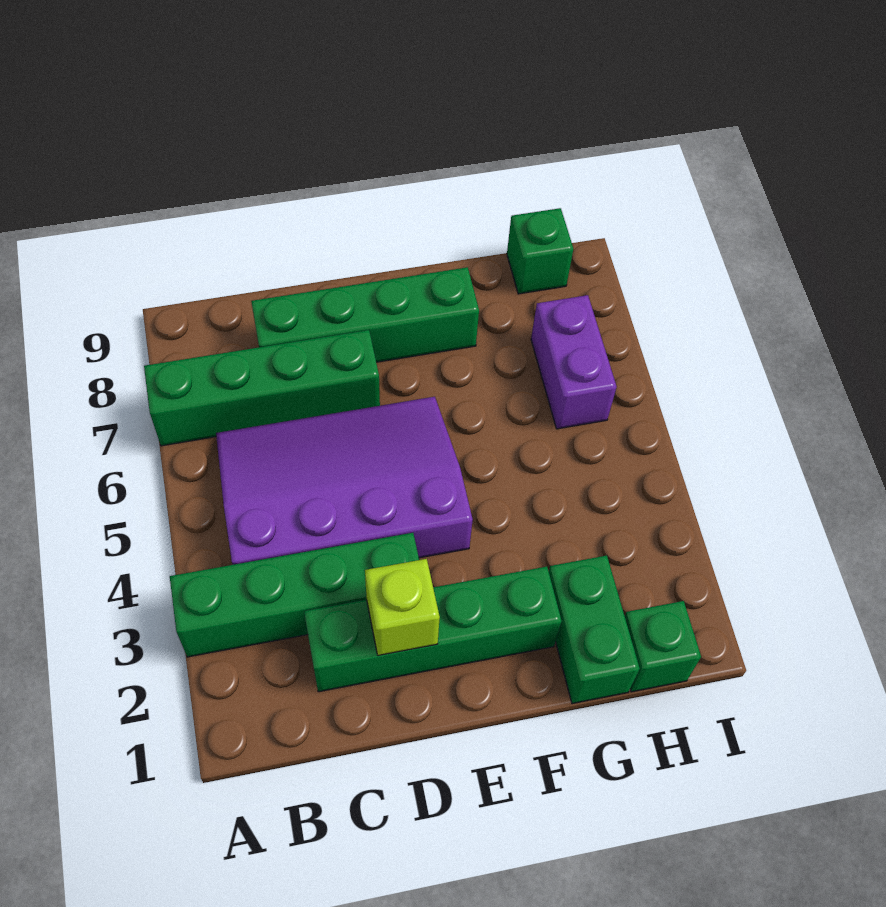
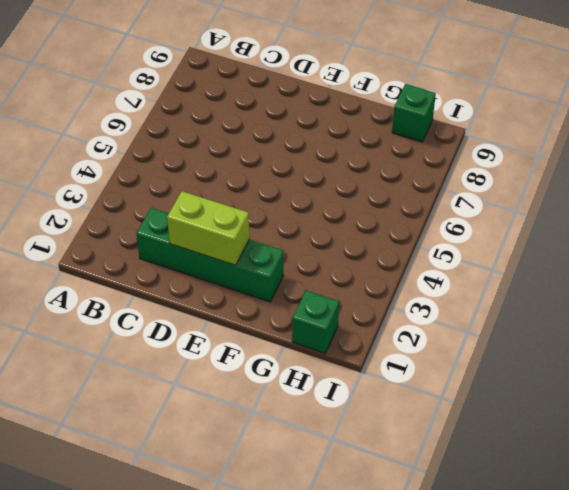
lime brick D2:E2 level 2 -> lime brick D2 level 2
none -> green brick A3:D3 level 1
none -> green brick A7:D7 level 1

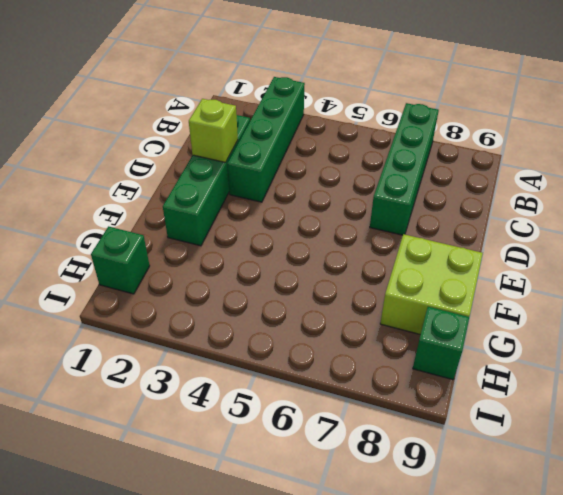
lime brick F8:G9 level 1 -> green brick C8:F8 level 1
none -> purple slope B4:E6 level 1 top 4
none -> green brick G1:G2 level 1

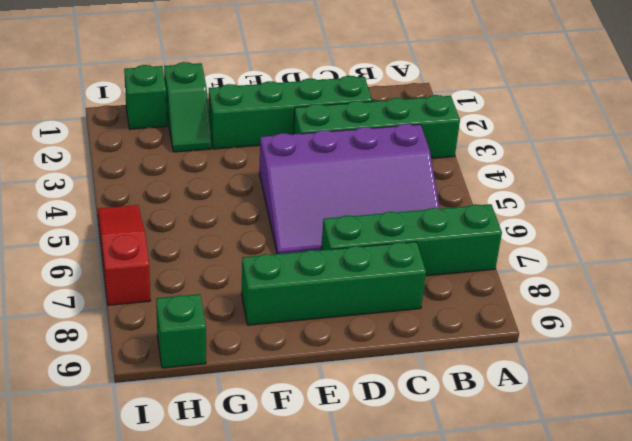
green slope G1:G2 level 1 top 1 -> green brick G1:G2 level 1
red slope I5:I7 level 1 top 7 -> none
none -> purple brick H6:H7 level 1
none -> lime brick D2 level 2

